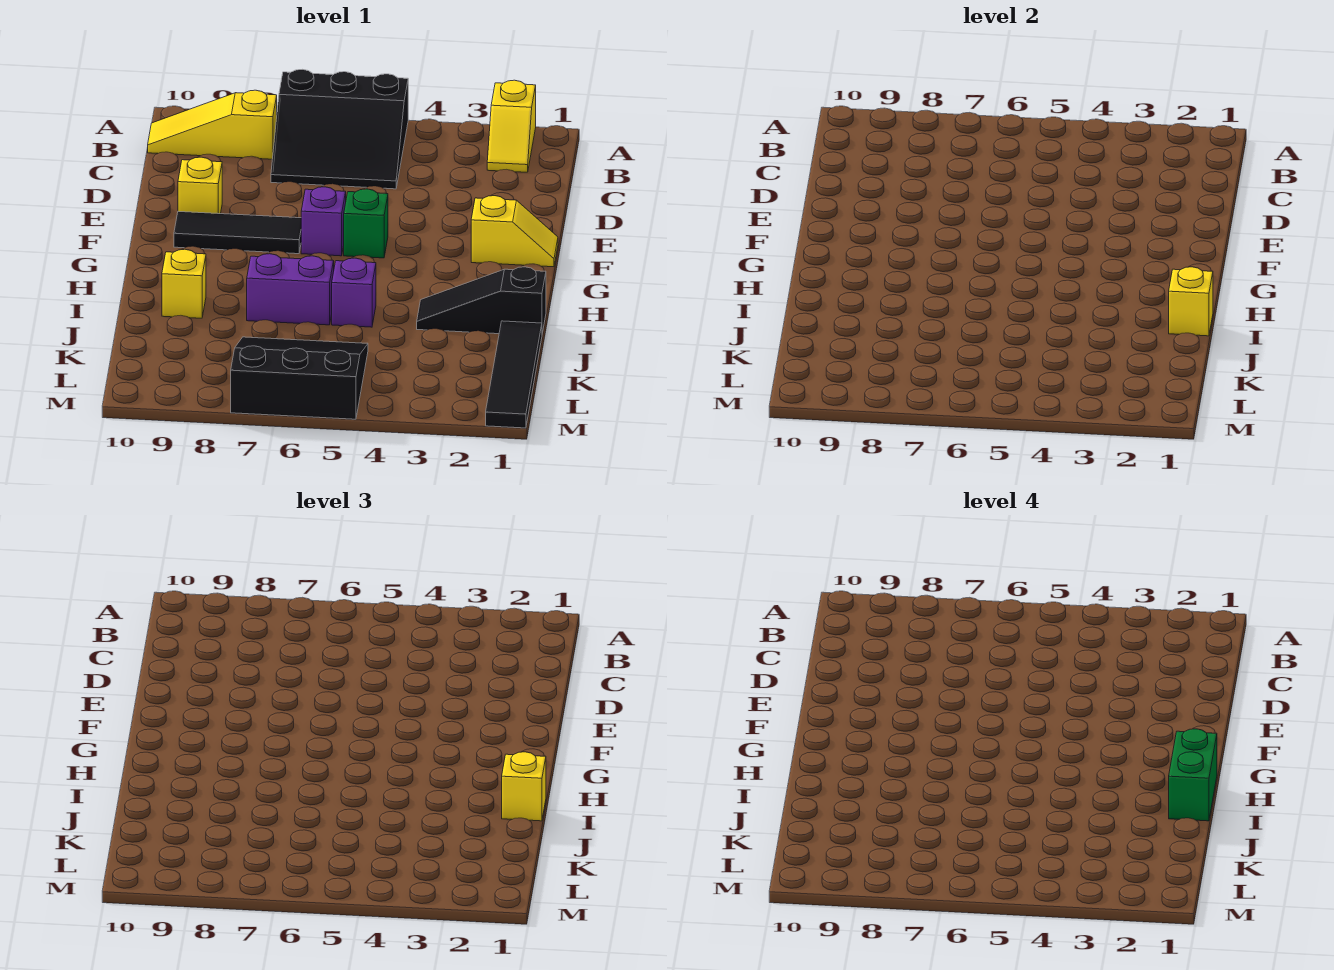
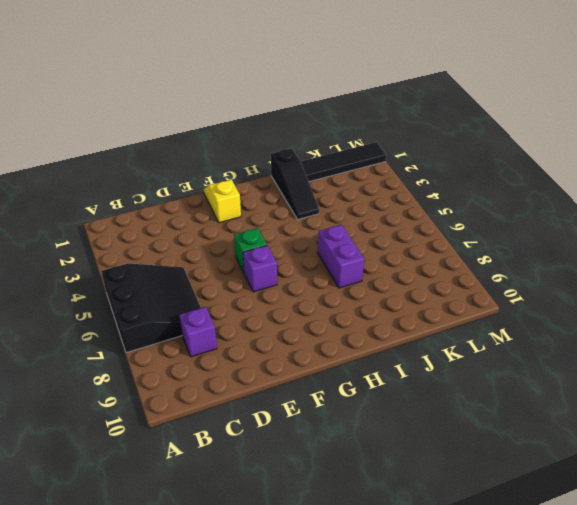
purple brick C8 level 1 -> purple brick I5 level 1
none -> yellow slope A2:B2 level 1 top A
none -> yellow slope B8:B10 level 1 top 8
none -> yellow brick E9 level 1

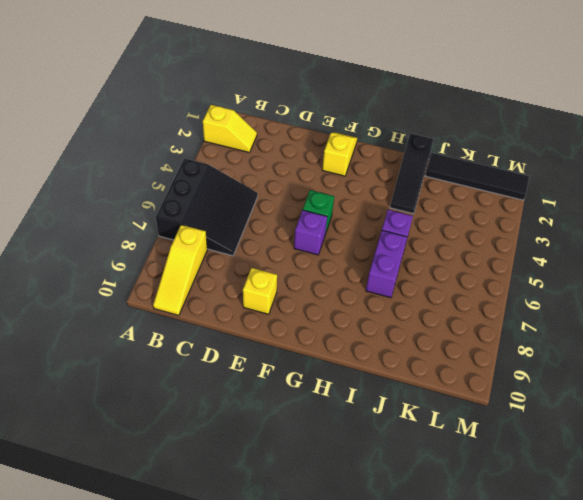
none -> black tile F7:F9 level 1
none -> yellow brick I9 level 1
none -> black slope K5:M7 level 1 top M

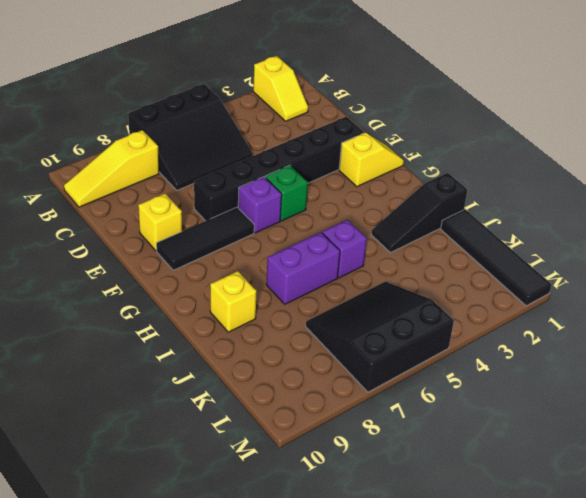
black brick E2:E7 level 1 -> none
none -> yellow brick I1 level 2
none -> yellow brick I1 level 3
none -> green brick H1:I1 level 4

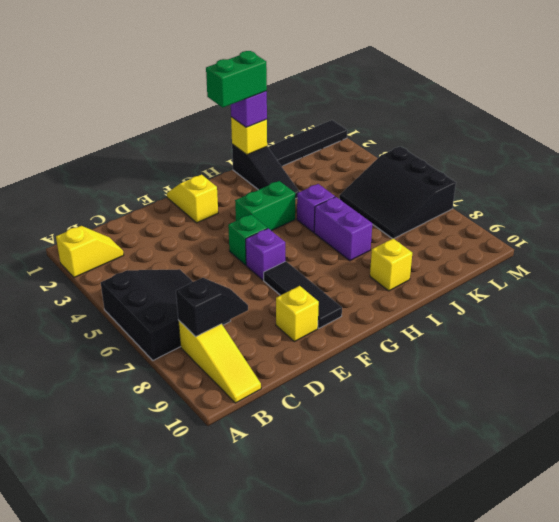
black slope B8:C8 level 2 top B -> none
green brick G4:H4 level 1 -> none
purple brick I1 level 3 -> yellow brick I1 level 3

